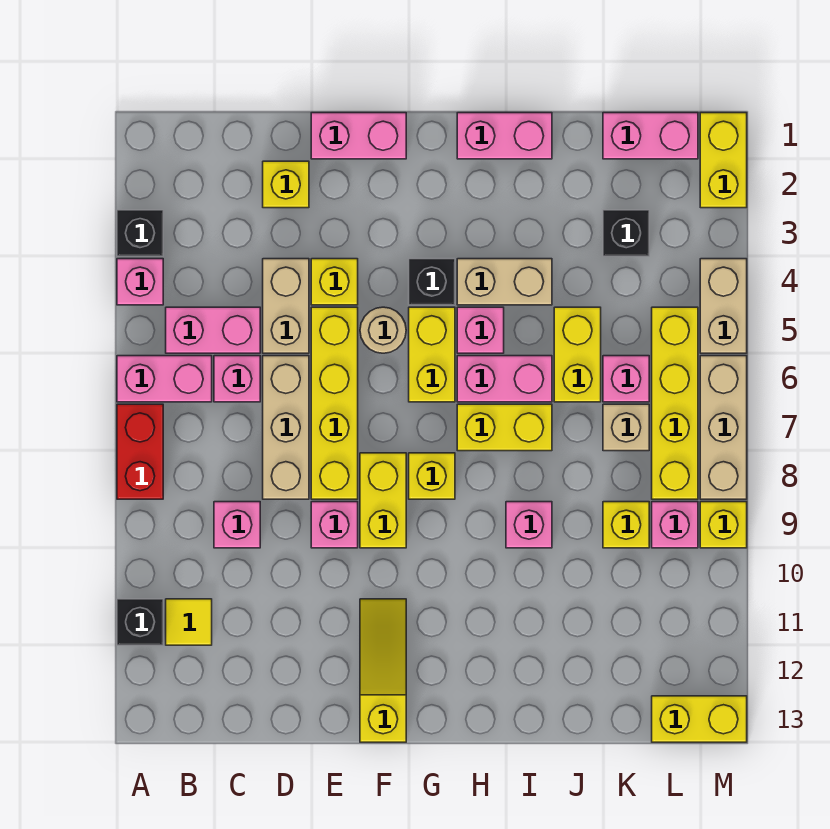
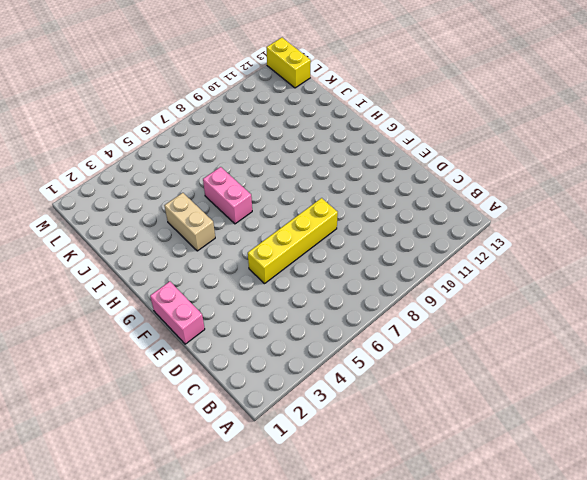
none -> black brick A3 level 1
none -> pink brick A4 level 1
none -> pink brick A6:B6 level 1
none -> red brick A7:A8 level 1

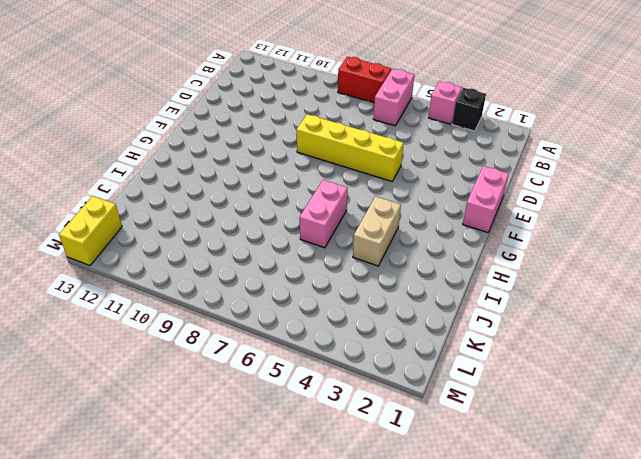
none -> black brick A11 level 1
none -> pink brick B5:C5 level 1
none -> yellow tile B11 level 1
none -> pink brick C6 level 1

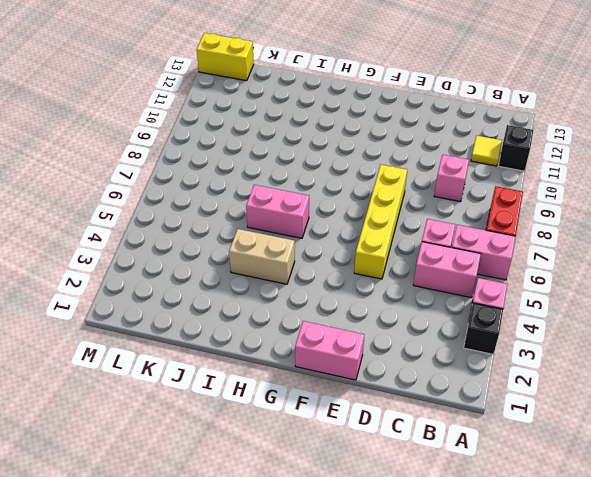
none -> yellow brick D2 level 1
none -> tan brick D4:D5 level 1
none -> tan brick D6:D8 level 1
none -> yellow brick E4 level 1

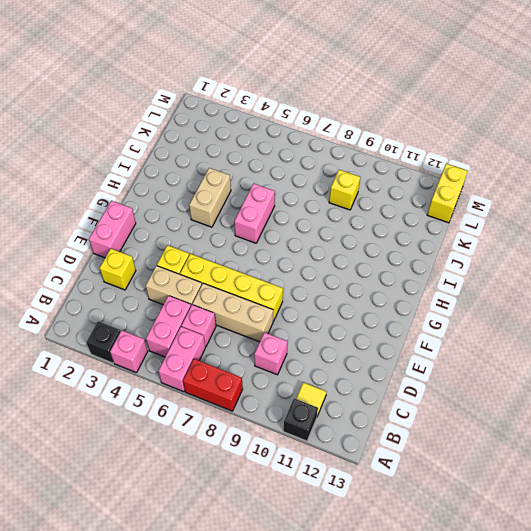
none -> pink brick E9 level 1
none -> tan round brick F5 level 1
none -> yellow brick F8:F9 level 1
none -> yellow slope F11:F13 level 1 top 13

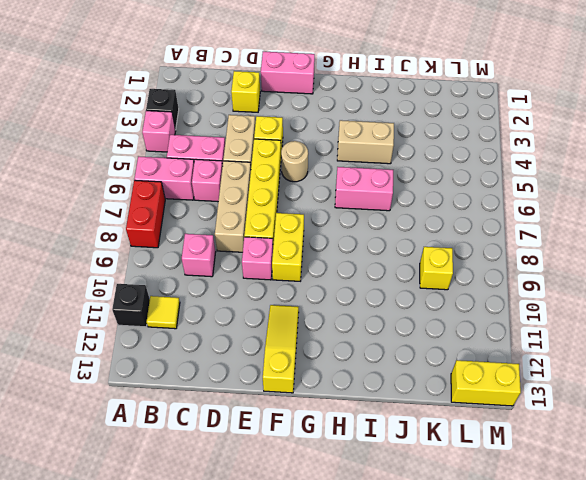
none -> black brick G4 level 1
none -> yellow brick G5:G6 level 1
none -> yellow brick G8 level 1
none -> pink brick H1:I1 level 1

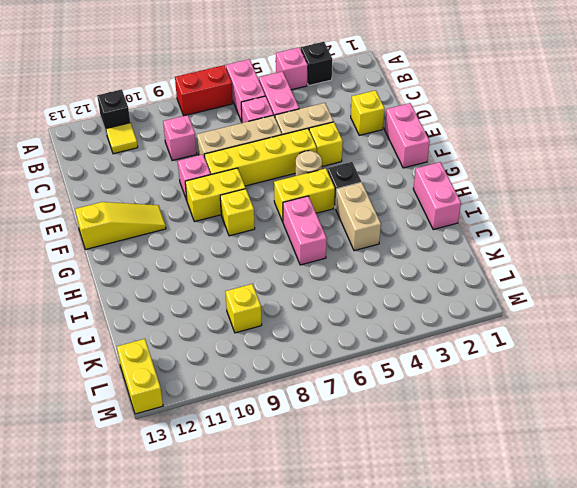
none -> pink brick H5 level 1
none -> yellow brick H7:I7 level 1
none -> pink brick I9 level 1
none -> yellow brick J5:J6 level 1

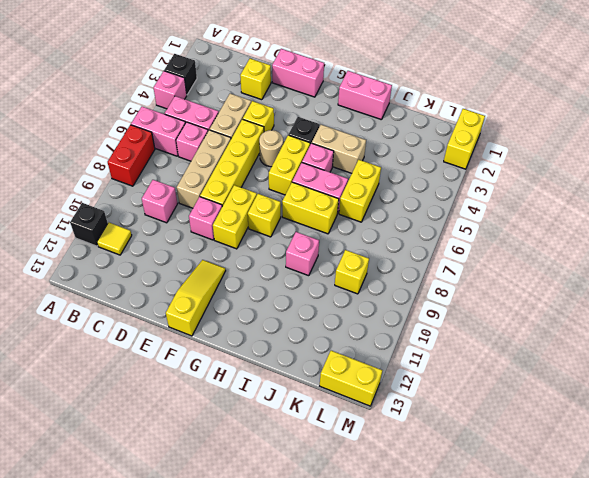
none -> pink brick K1:L1 level 1
none -> black brick K3 level 1
none -> pink brick K6 level 1
none -> tan brick K7 level 1

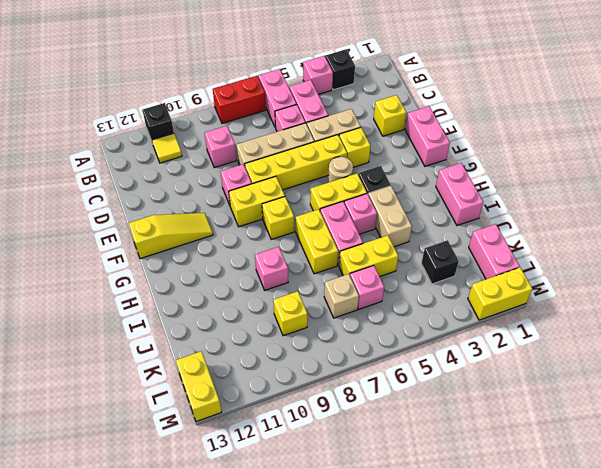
none -> yellow brick L5:L8 level 1
none -> pink brick L9 level 1
none -> tan brick M4:M5 level 1
none -> tan brick M6:M8 level 1

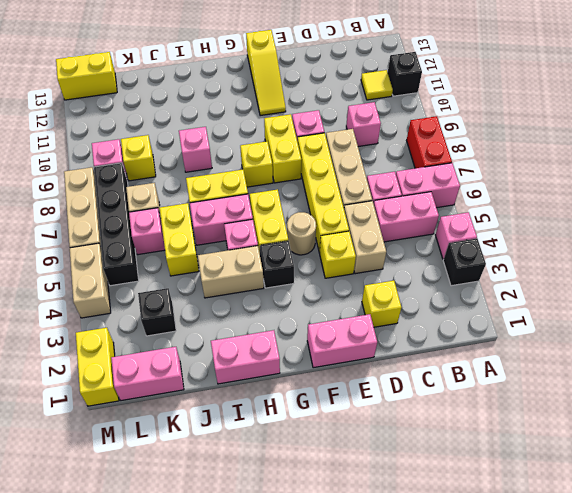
black brick L5:L8 level 1 -> yellow brick L5:L8 level 1
none -> yellow brick M9 level 1

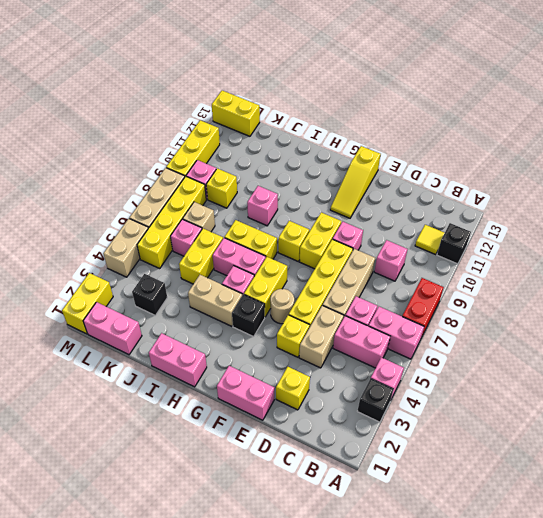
yellow brick M9:M11 level 1 -> yellow brick M9 level 1

